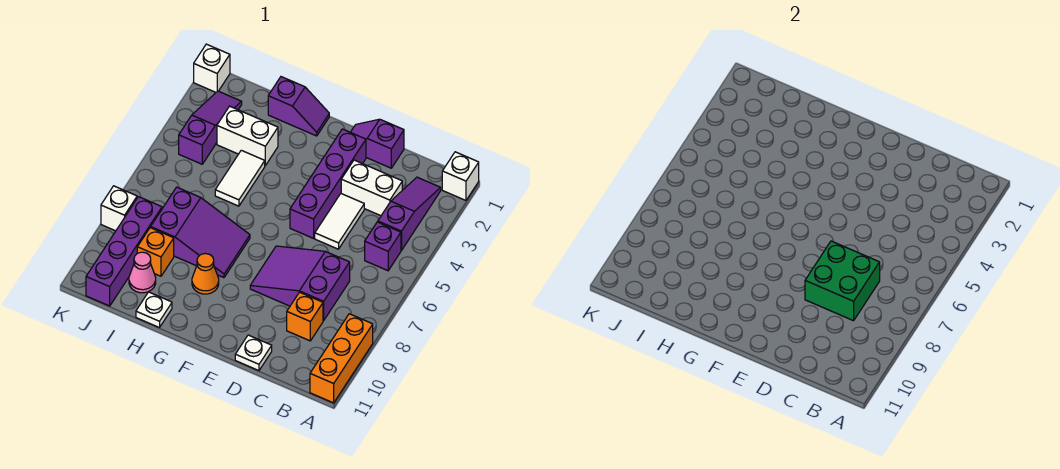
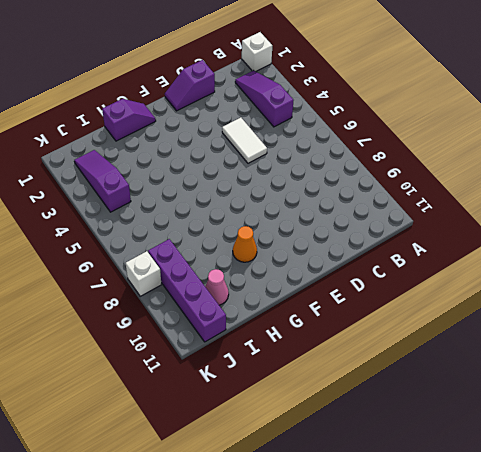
none -> orange brick A9:A11 level 1
none -> purple brick B5 level 1
none -> white brick C3:D3 level 1

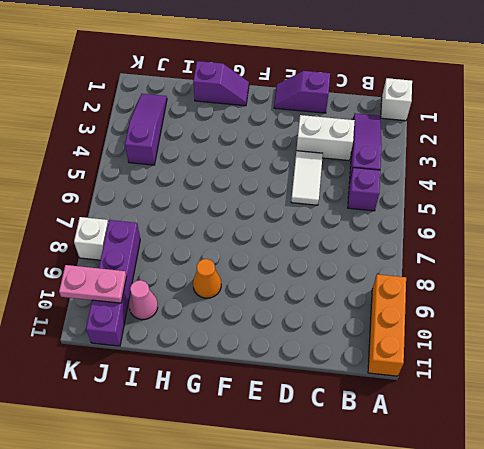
pink plate J10:K10 level 2 -> none
none -> purple slope C7:E8 level 1 top C
none -> orange brick C9 level 1
none -> white plate D11 level 1

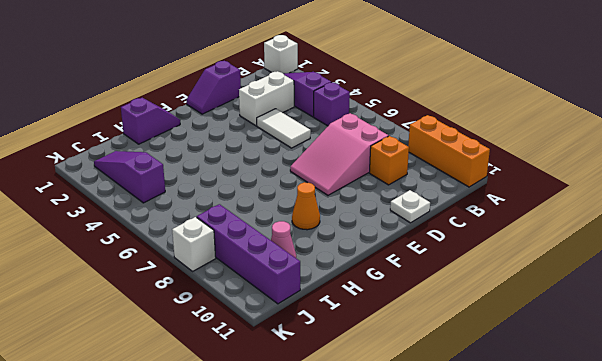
pink slope C7:E8 level 1 top C -> purple slope C7:E8 level 1 top C
none -> purple brick E2:E5 level 1
none -> purple slope G7:I8 level 1 top I
none -> white brick H3:I3 level 1

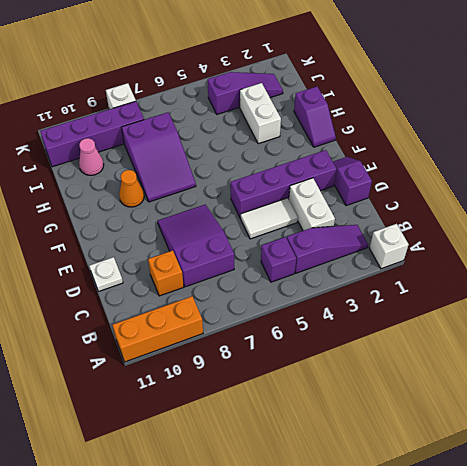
none -> white tile H4:H5 level 1
none -> white plate H11 level 1
none -> orange brick I9 level 1

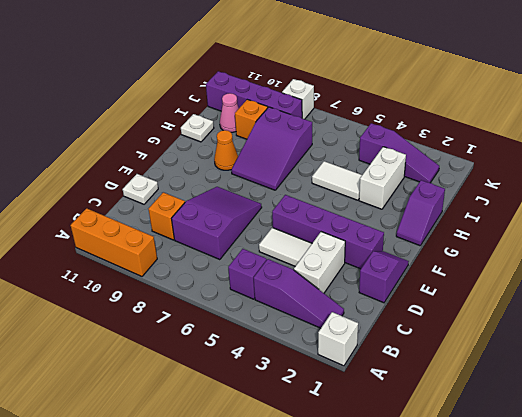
none -> white brick K1 level 1
none -> green brick C7:D8 level 2

